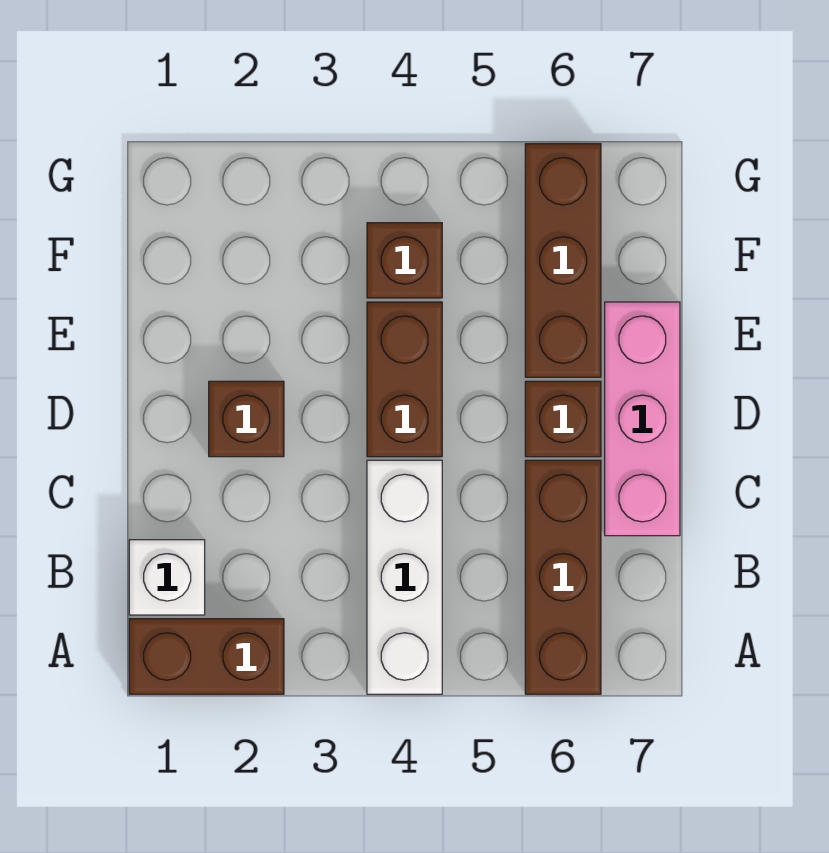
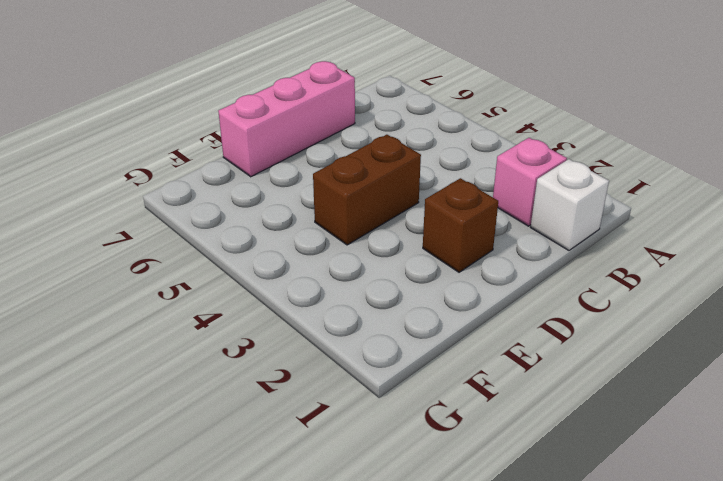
pink brick B2 level 1 -> none
none -> brown brick A1:A2 level 1
none -> white brick A4:C4 level 1

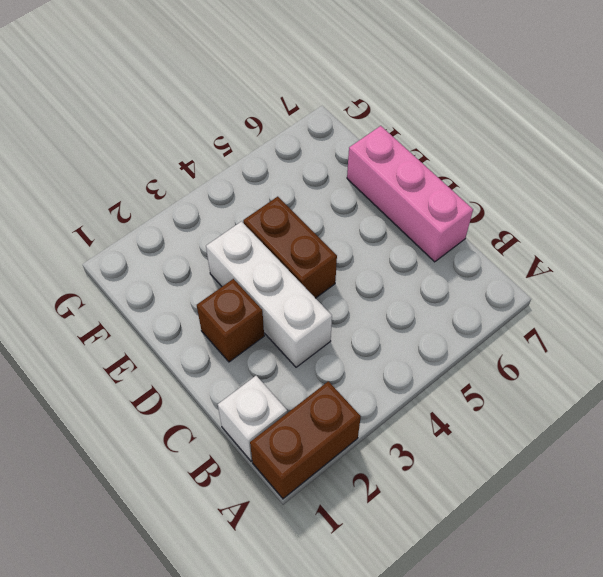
white brick C3:E3 level 1 -> white brick A4:C4 level 1
none -> brown brick A6:C6 level 1
none -> brown brick D6 level 1

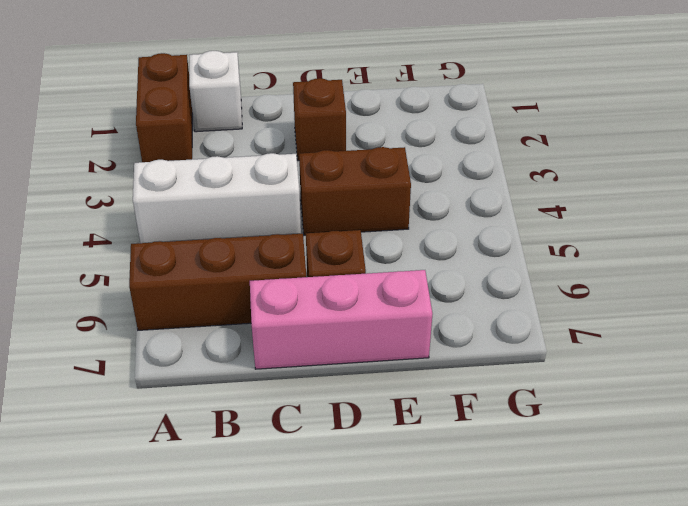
none -> brown brick E6:G6 level 1
none -> brown brick F4 level 1

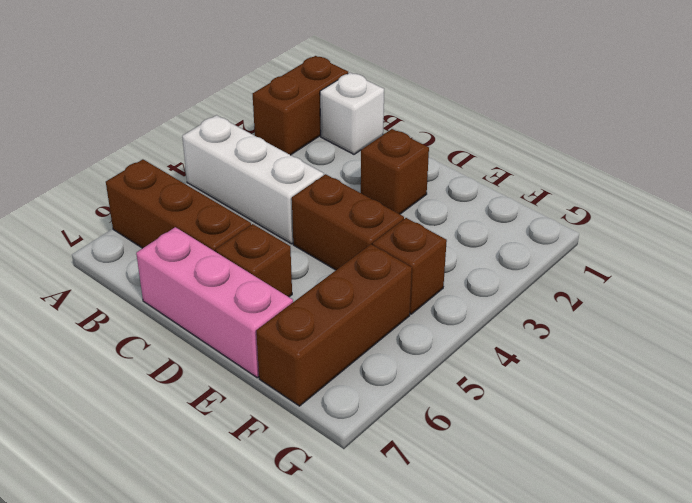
brown brick F5:F7 level 1 -> brown brick E6:G6 level 1

